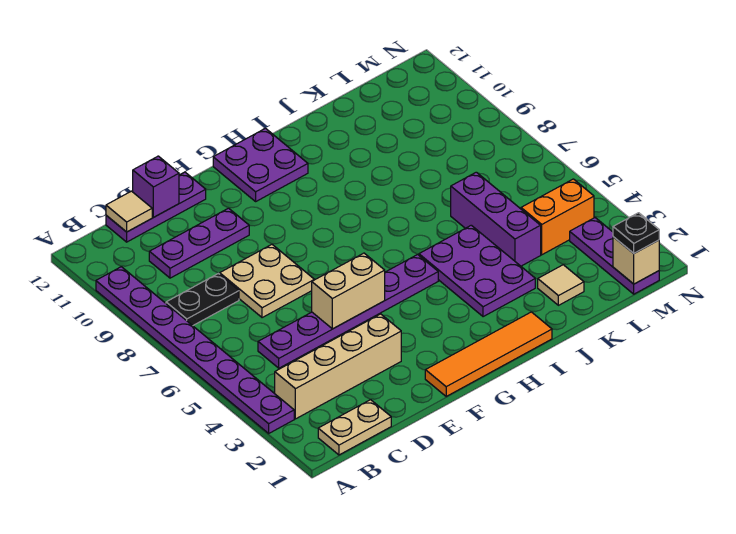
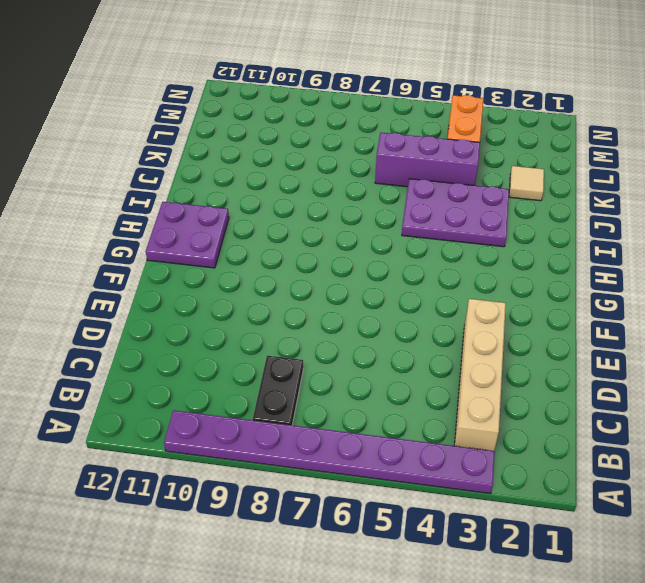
none -> tan plate B1:C1 level 1
none -> purple plate C5:H5 level 1
none -> purple plate C10:E10 level 1

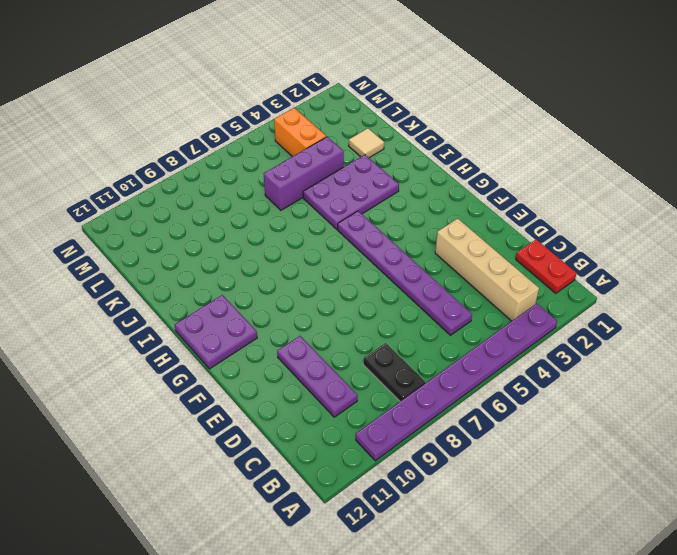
red plate B1:C1 level 1 -> tan plate B1:C1 level 1
none -> purple plate C12:E12 level 1
none -> tan plate D7:E8 level 1
none -> orange tile F1:I1 level 1

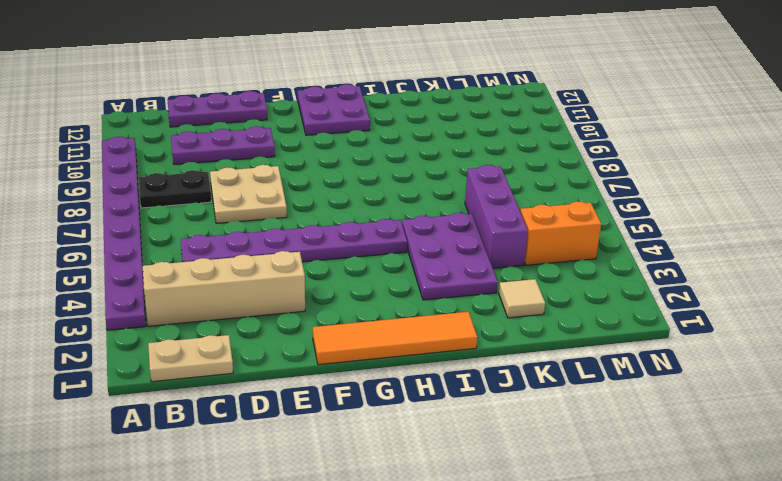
none -> purple plate M1:M3 level 1
none -> tan tile C12 level 2
none -> purple brick D12 level 2

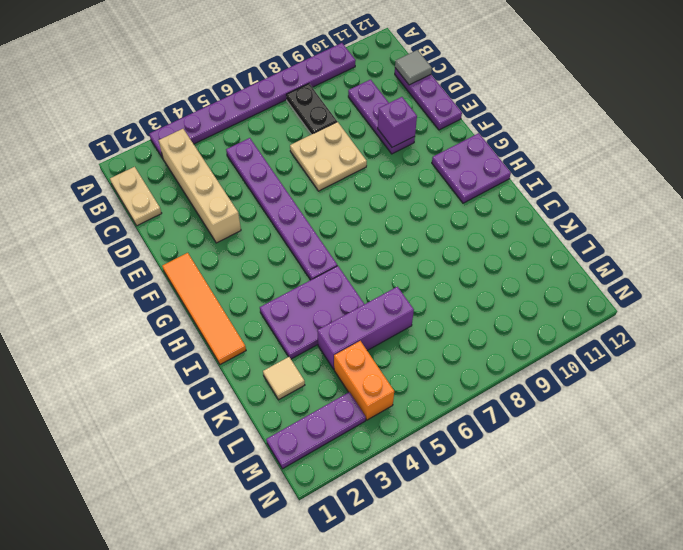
grey tile C12 level 2 -> tan tile C12 level 2
purple brick E10 level 2 -> purple brick D12 level 2
none -> tan brick E5:F5 level 2
none -> tan brick M1 level 2
none -> black plate M1 level 3

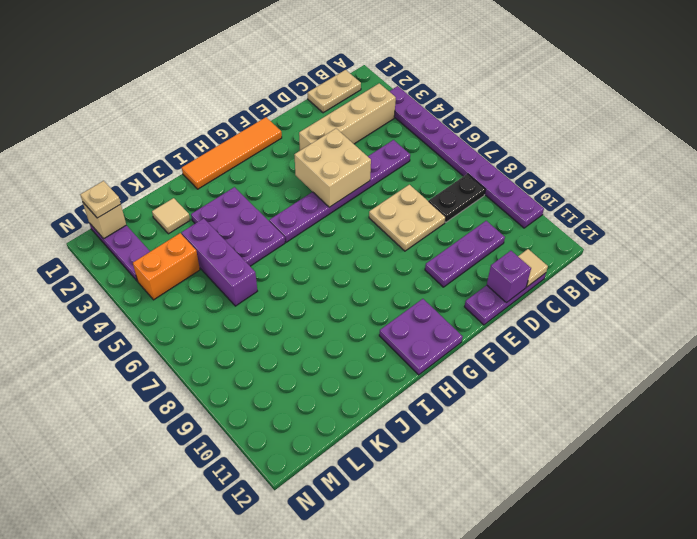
tan brick E4:F5 level 2 -> tan brick E5:F5 level 2
tan plate M1 level 3 -> black plate M1 level 3

